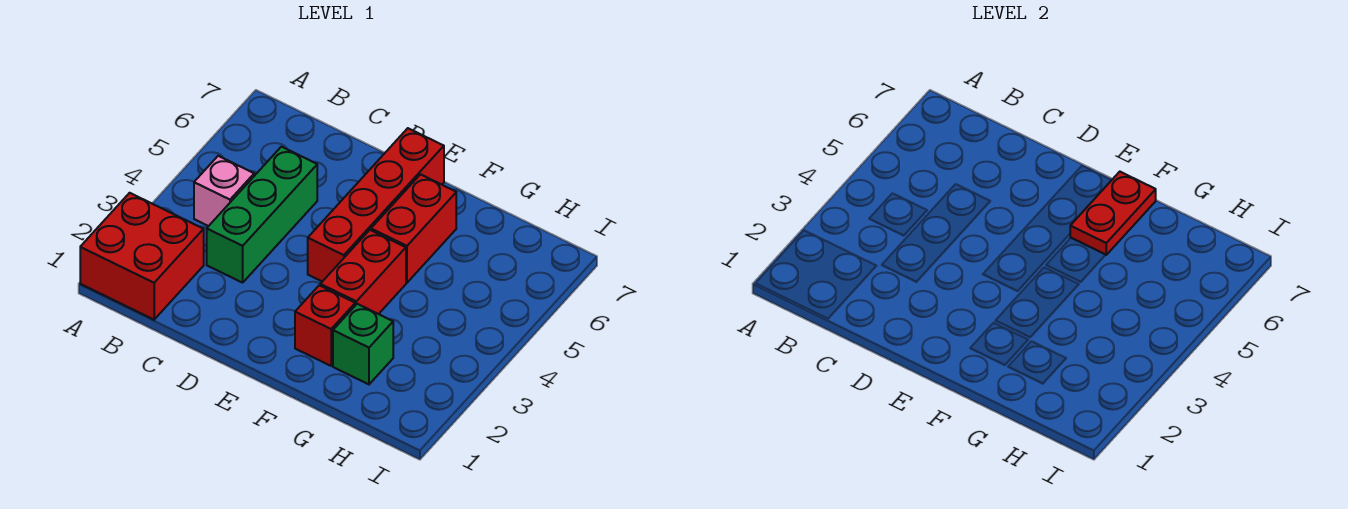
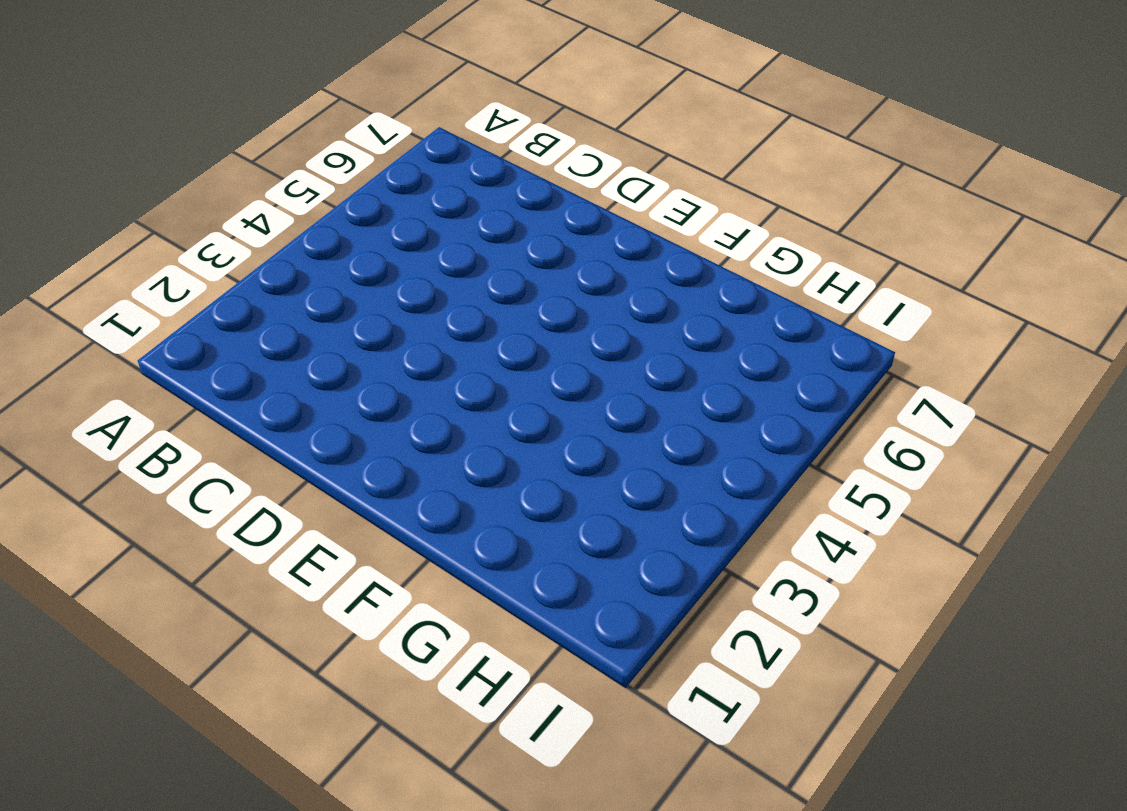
none -> red brick A1:B2 level 1
none -> pink brick B4 level 1

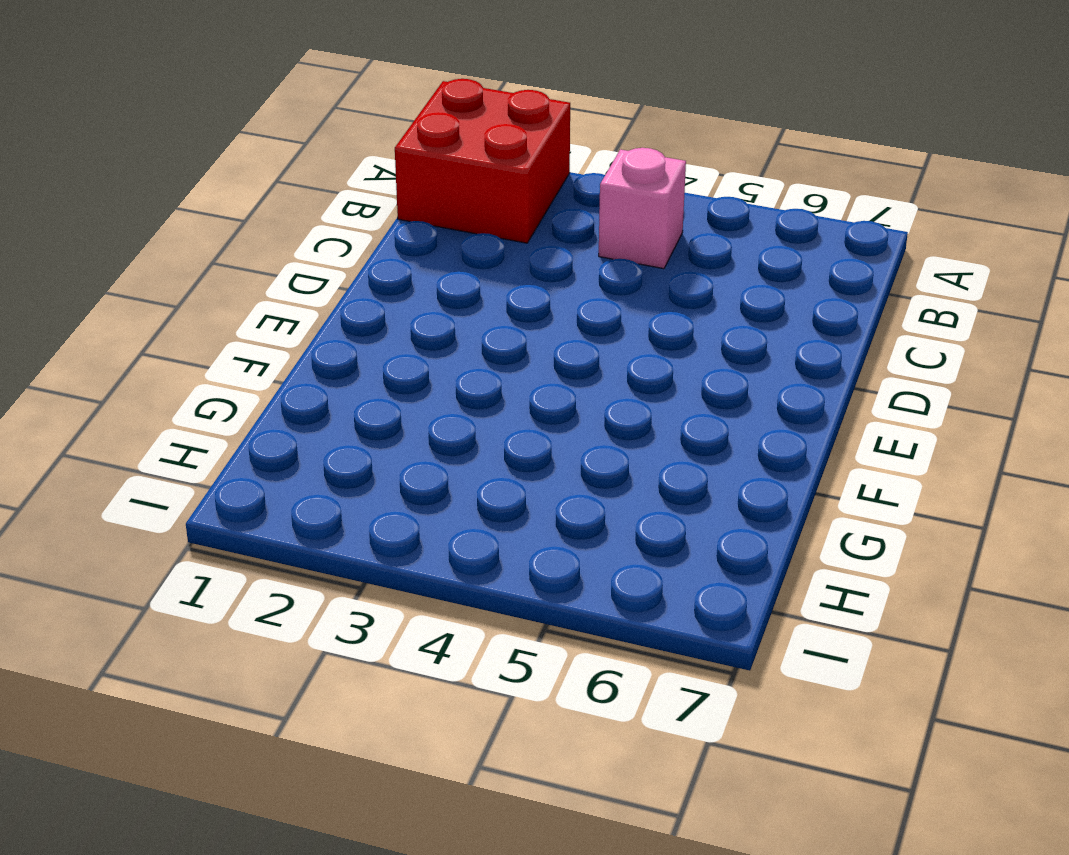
none -> green brick C3:C5 level 1
none -> red brick E4:E7 level 1

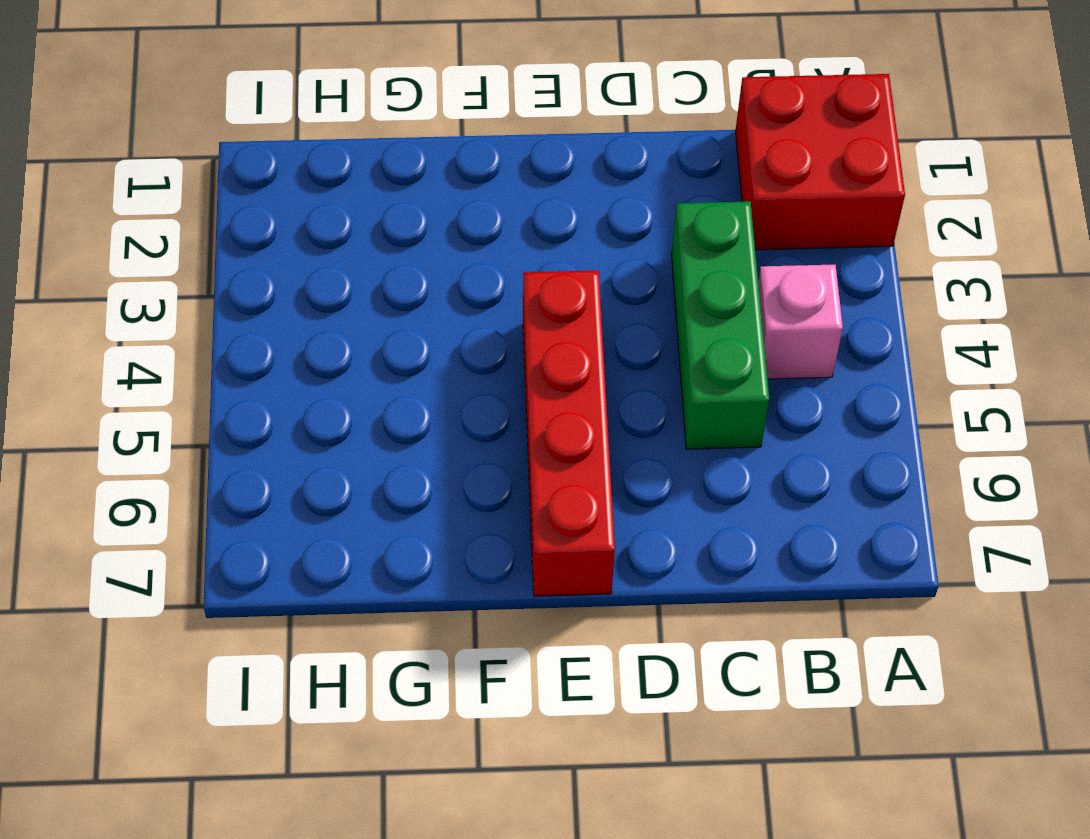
none -> red brick F2 level 1
none -> red brick F3:F4 level 1

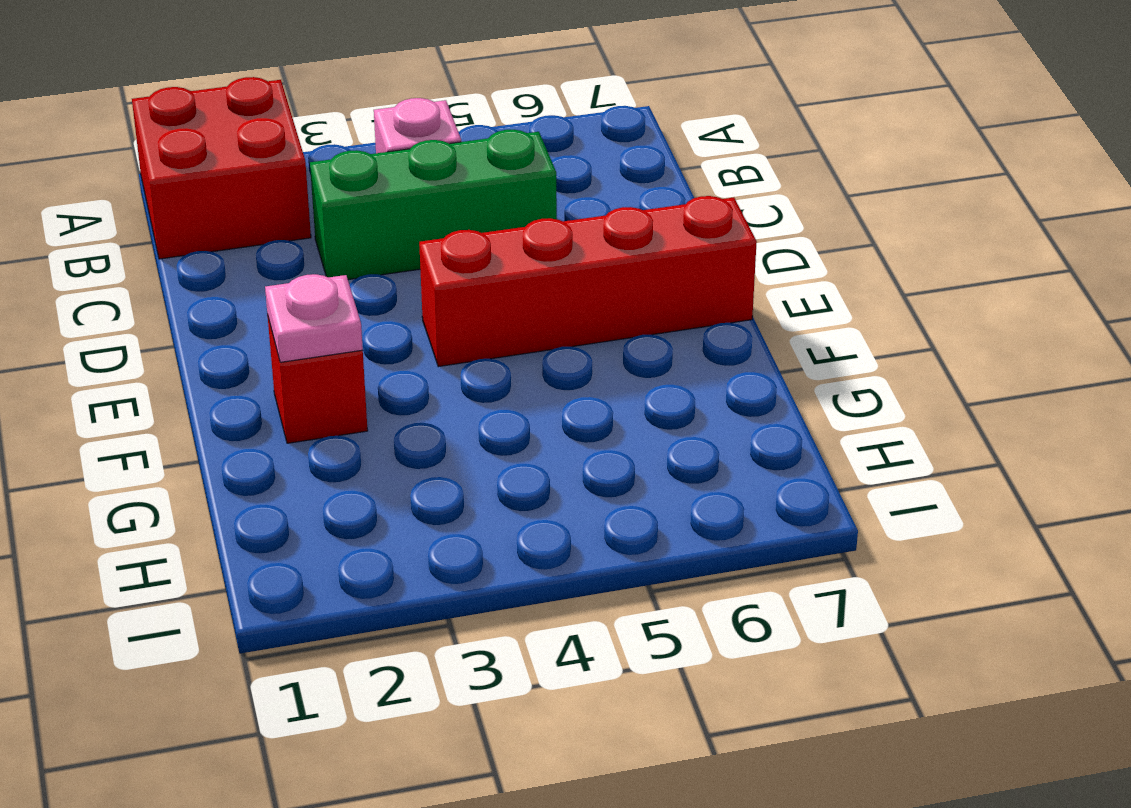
pink plate F2 level 2 -> none
none -> red brick F3:F4 level 1
none -> red brick F5:F6 level 1

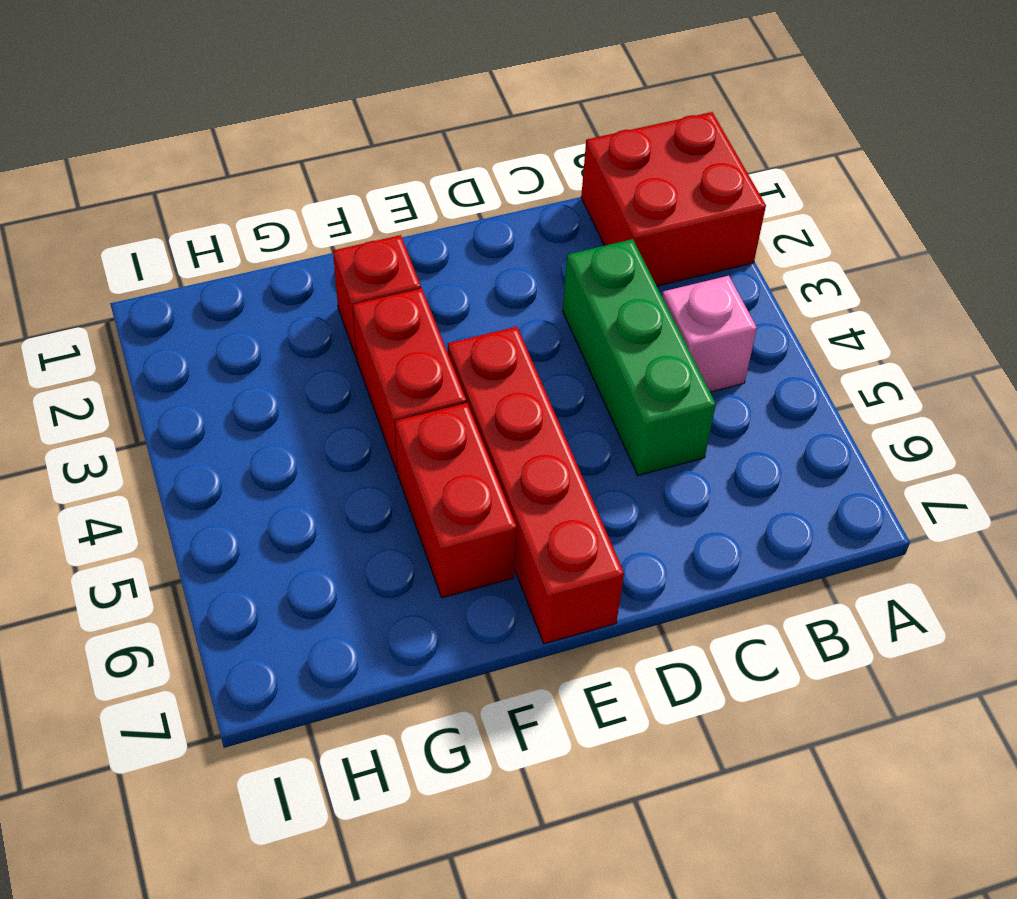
none -> green brick G2 level 1
none -> red plate F6:F7 level 2

